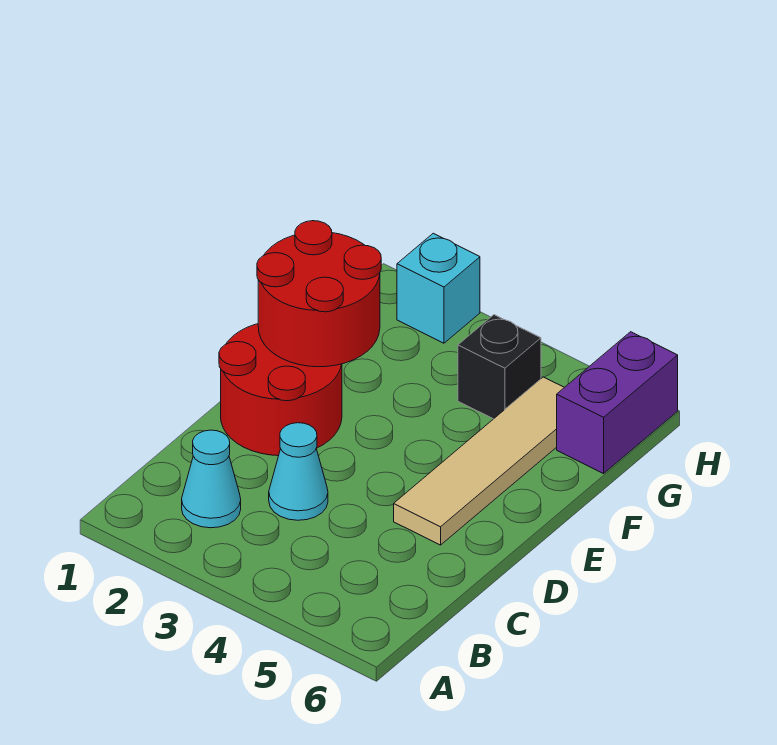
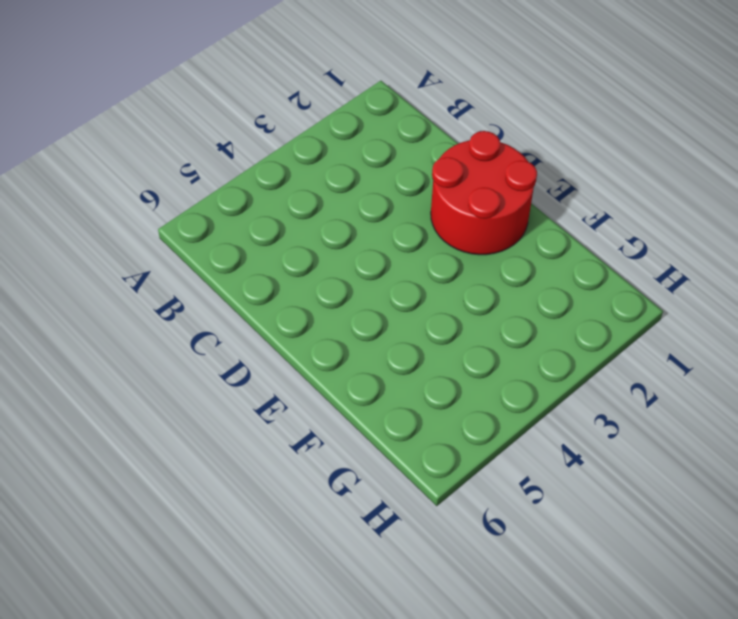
none -> cyan cone B2 level 1
none -> cyan cone C3 level 1

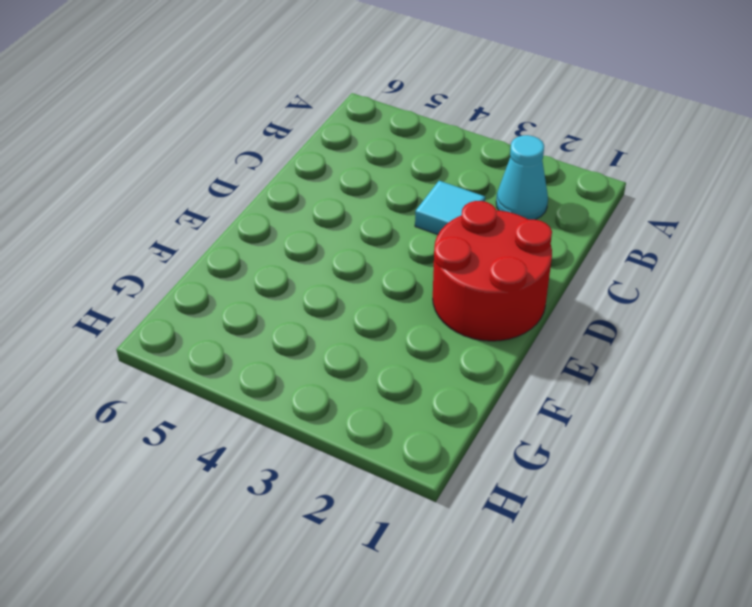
cyan tile C3 level 1 -> cyan cone C3 level 1
none -> tan tile D5:G5 level 1
none -> black brick G4 level 1

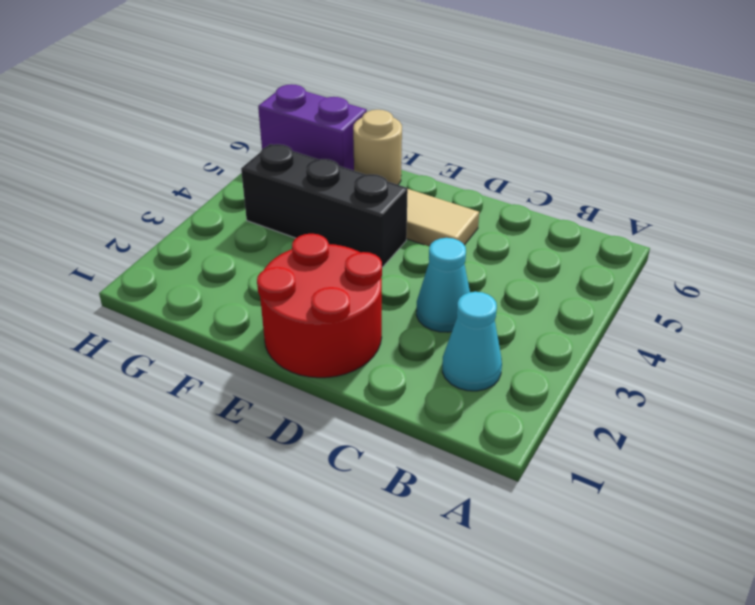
black brick E4:G4 level 1 -> black brick G4 level 1
tan round brick F6 level 1 -> none
none -> cyan brick H2 level 1
none -> red round brick E1:F2 level 2

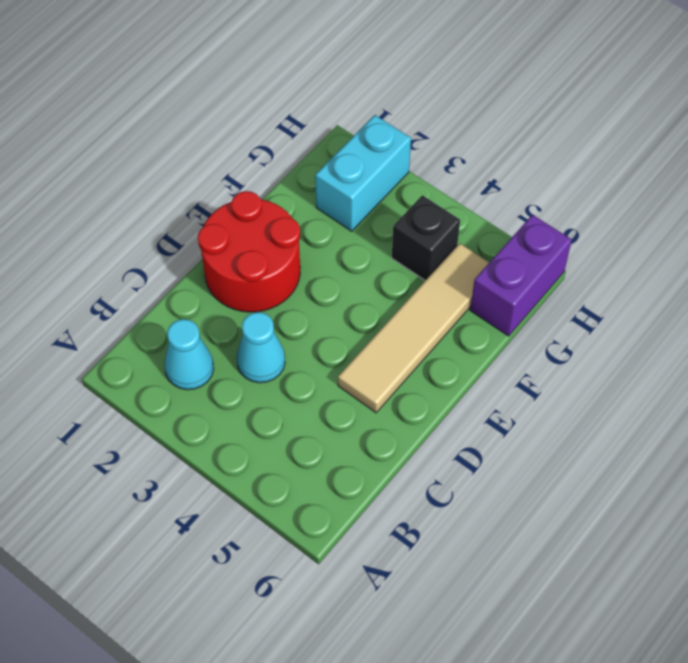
cyan brick G2:H2 level 1 -> cyan brick H2 level 1
none -> red round brick E1:F2 level 2

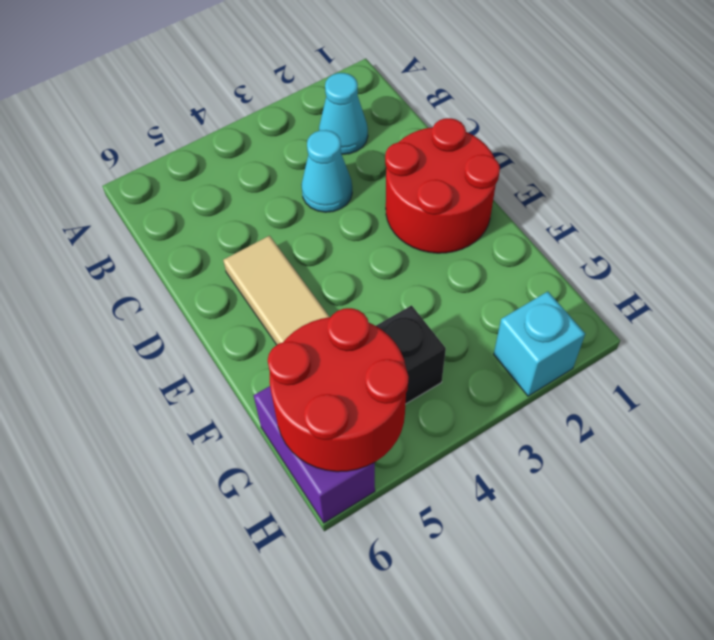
red round brick G5:H6 level 2 -> red round brick E1:F2 level 2

